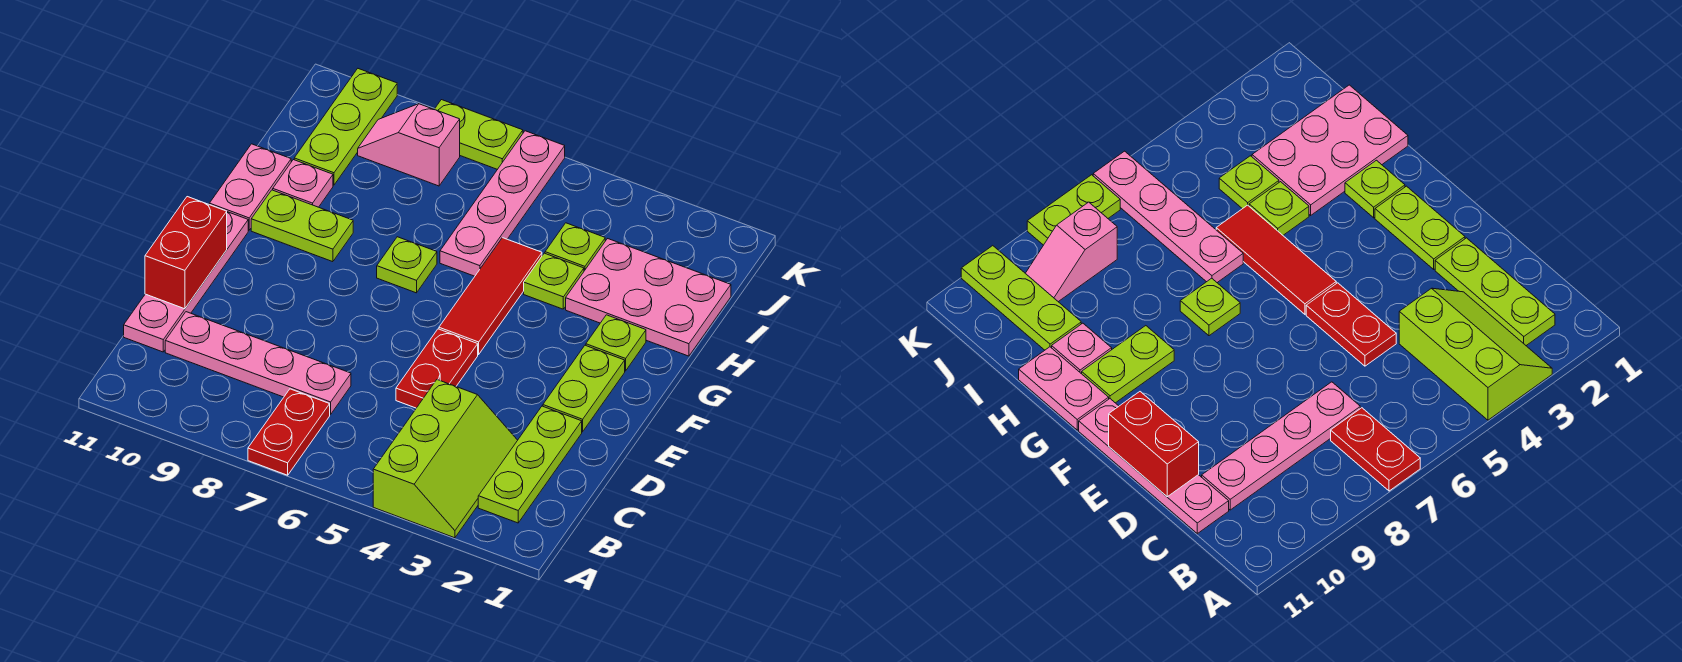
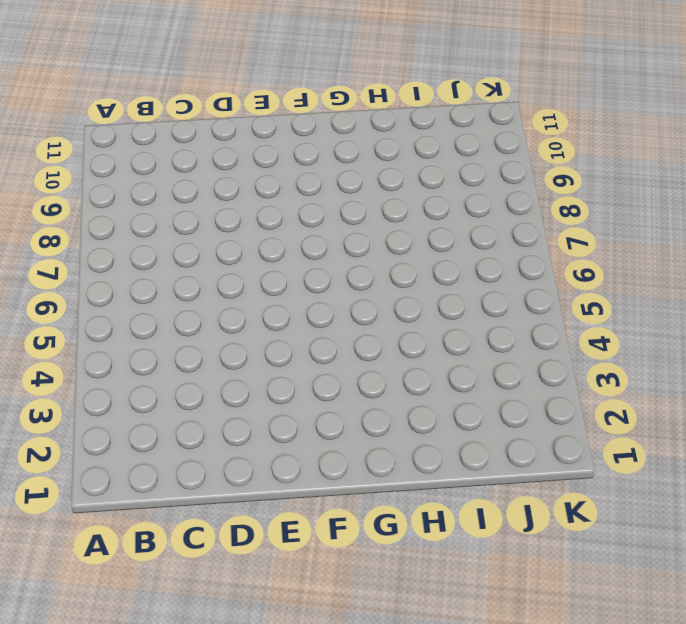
none -> lime slope A3:C4 level 1 top 4
none -> red plate A7:B7 level 1
none -> lime plate B2:D2 level 1

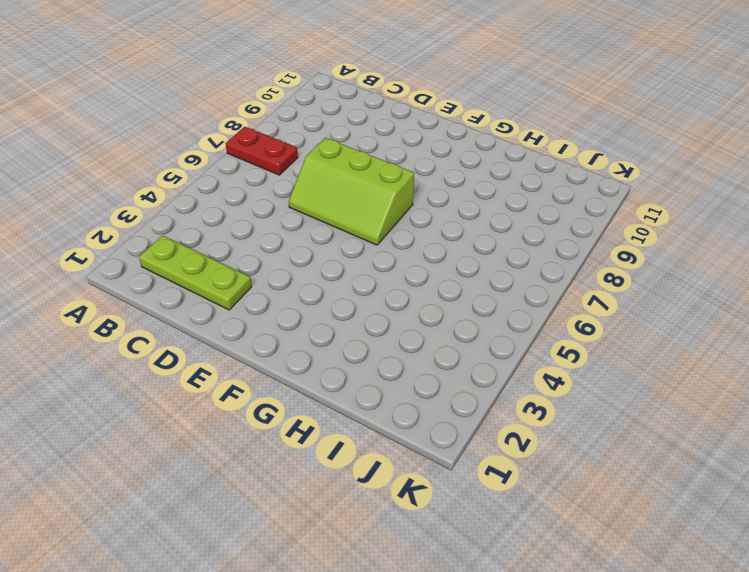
lime slope D6:F7 level 1 top 7 -> lime slope A3:C4 level 1 top 4
none -> pink plate C7:C10 level 1
none -> pink plate C11:F11 level 1
none -> red plate D5:E5 level 1

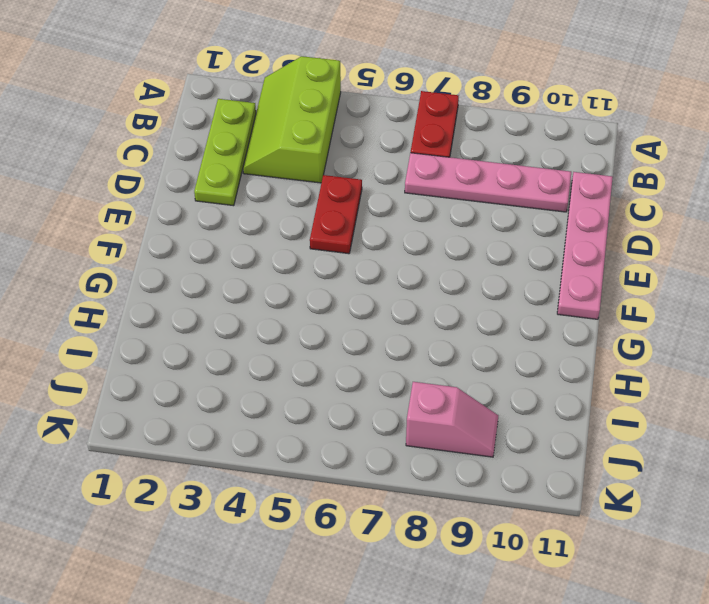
none -> lime plate E2:F2 level 1
none -> red tile F5:H5 level 1
none -> lime plate G2 level 1

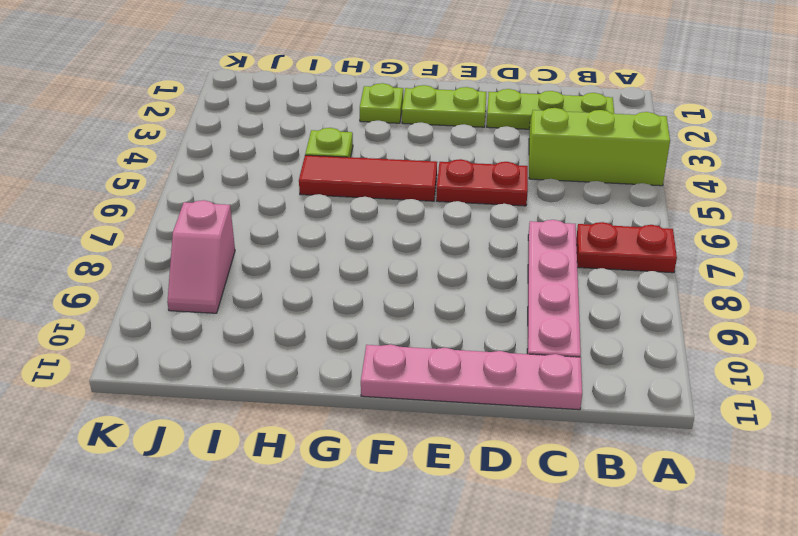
none -> lime plate G7 level 1
none -> lime plate G9:G10 level 1
none -> pink plate G11:H11 level 1

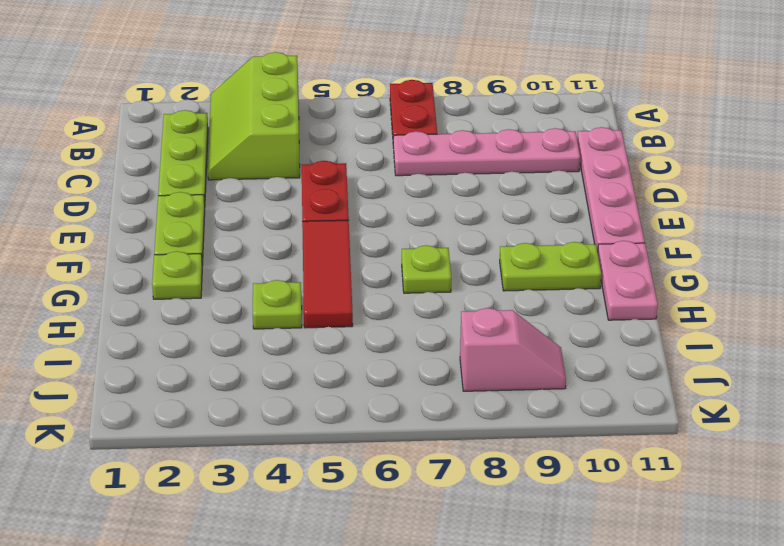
none -> pink plate H1:I3 level 1
none -> pink plate H6:K6 level 1
none -> pink plate H10 level 1

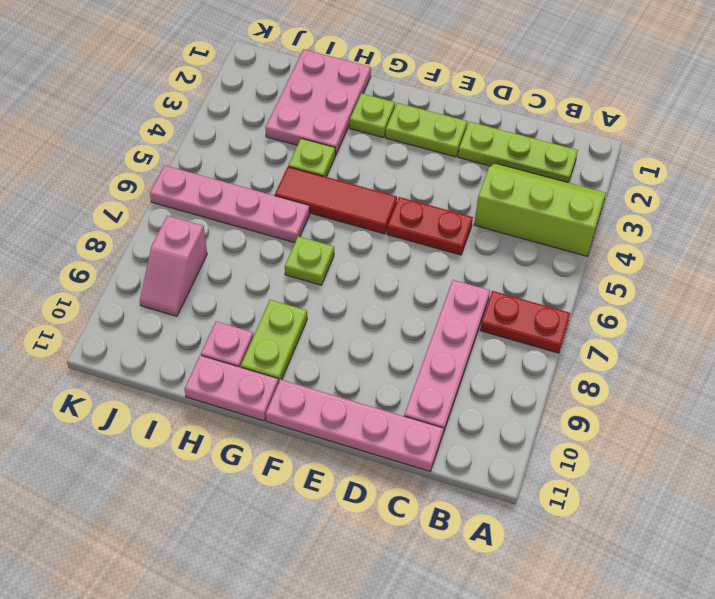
none -> lime plate I4 level 1
none -> lime plate I10:K10 level 1
none -> lime plate K7:K8 level 1

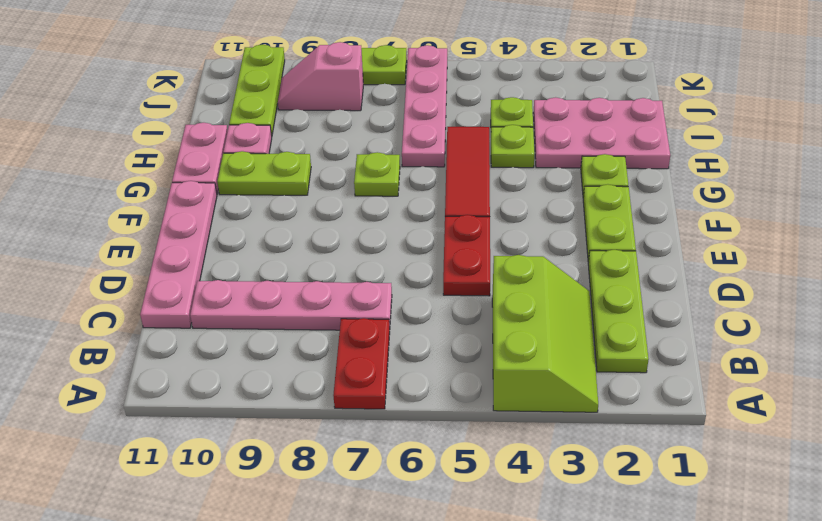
none -> red brick D11:E11 level 2

